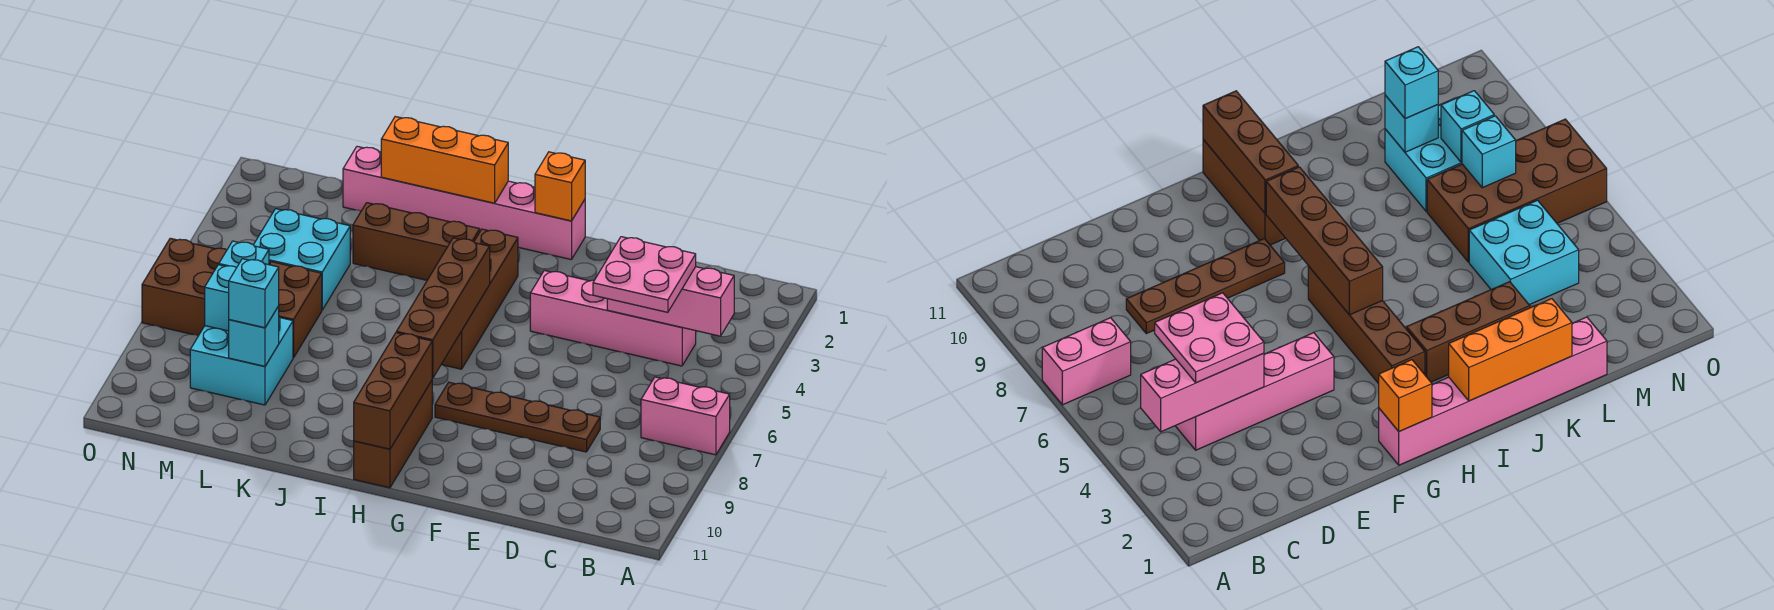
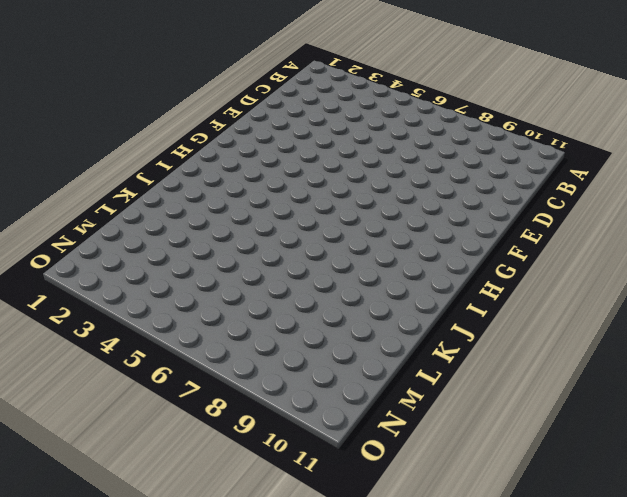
none -> pink brick A7:B7 level 1
none -> pink brick C4:F4 level 1
none -> brown plate D8:G8 level 1

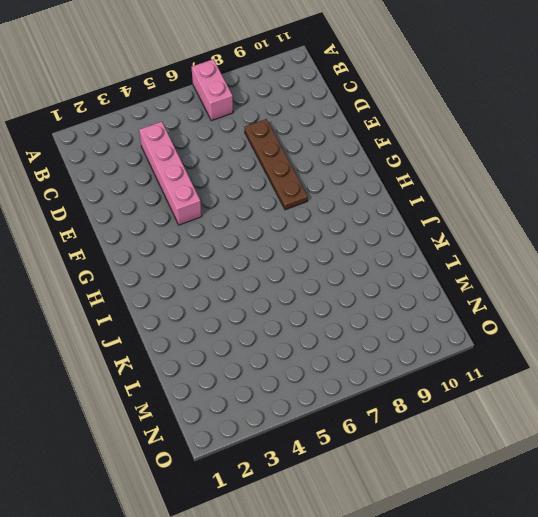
none -> pink brick G1:L1 level 1
none -> brown brick H3:H6 level 1
none -> brown brick H9:H11 level 1

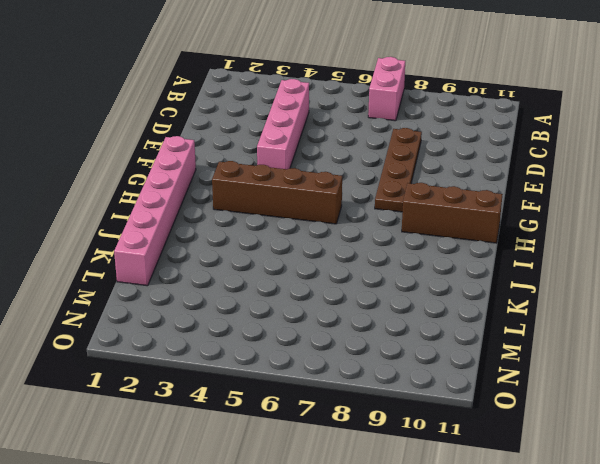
none -> brown brick I3:K3 level 1
none -> cyan brick L4:M5 level 1
none -> brown brick L6:O7 level 1

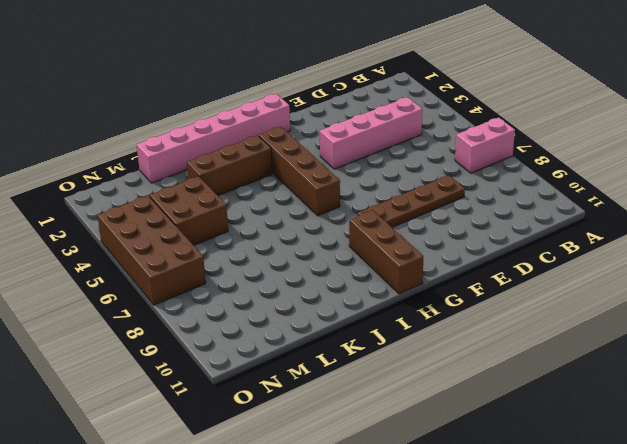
brown brick L4:M5 level 1 -> cyan brick L4:M5 level 1
brown brick N4:O7 level 1 -> brown brick L6:O7 level 1
none -> cyan brick L8:M9 level 1
none -> pink brick B4:D4 level 2
none -> orange brick G1 level 2

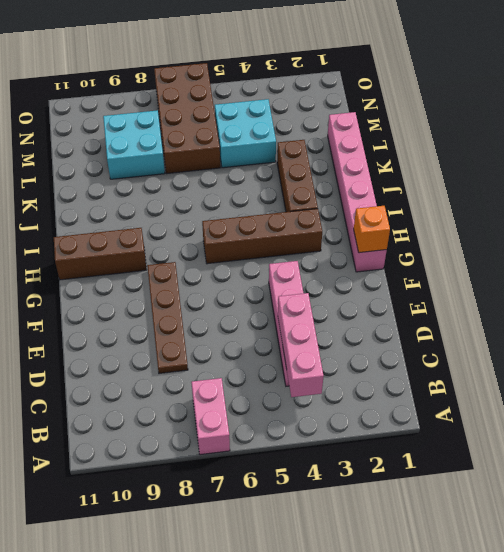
none -> brown brick H5:H8 level 2
none -> brown brick H9:H11 level 2
none -> orange brick I1:K1 level 2

